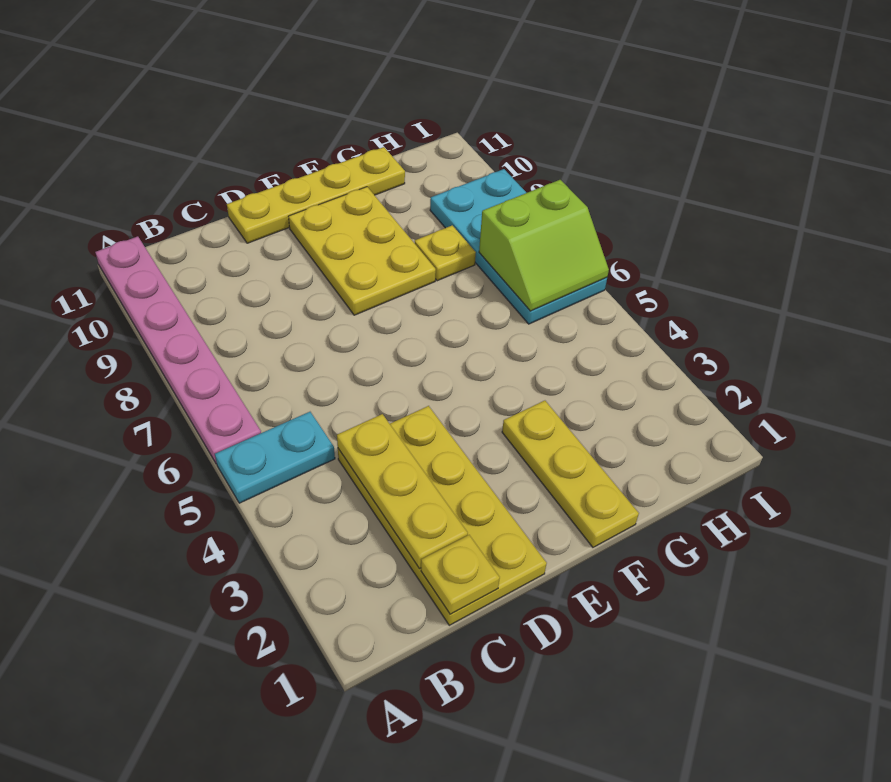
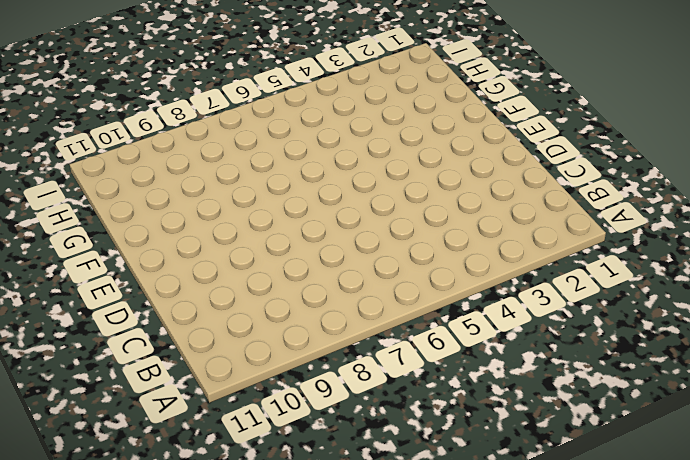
none -> cyan plate A5:B5 level 1
none -> pink plate A6:A11 level 1

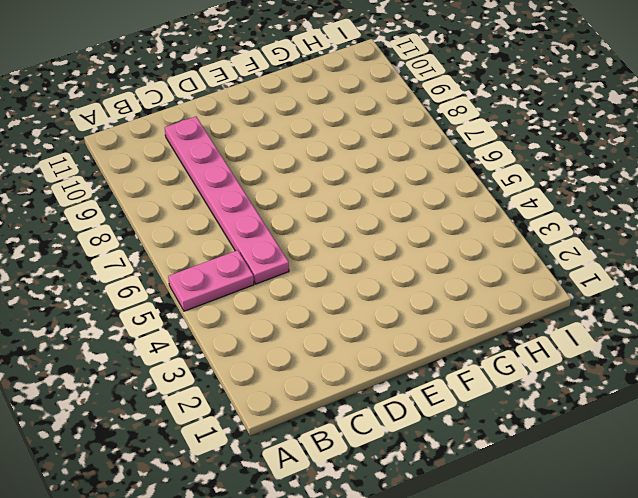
pink plate A5:B5 level 1 -> cyan plate A5:B5 level 1
pink plate C5:C10 level 1 -> pink plate A6:A11 level 1
none -> yellow plate C1:D4 level 1
none -> yellow plate D11:G11 level 1

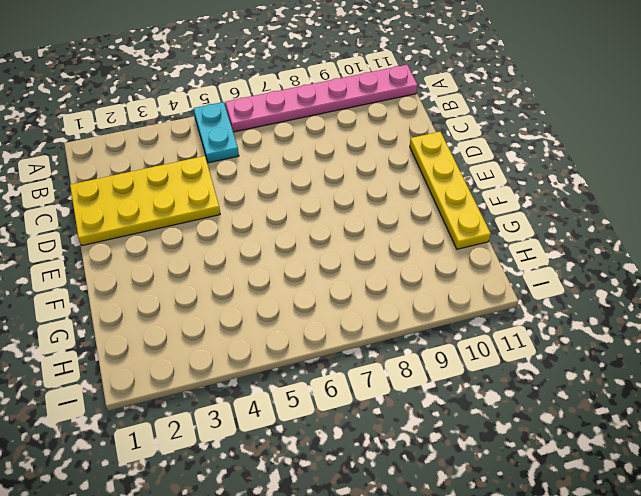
none -> yellow plate E8:F10 level 1
none -> yellow plate F1:F3 level 1

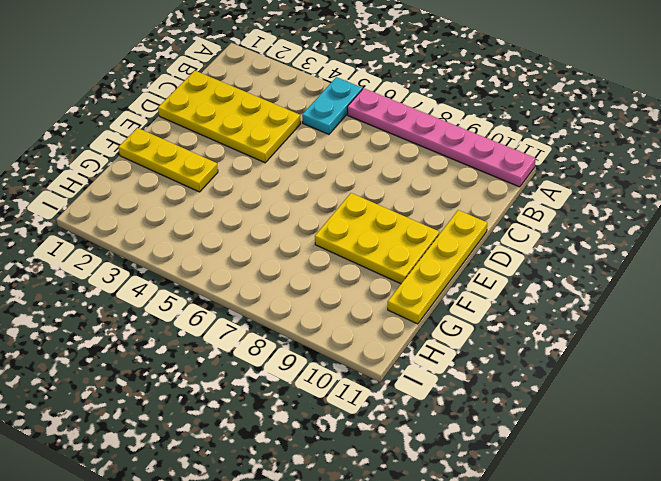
none -> yellow plate G8 level 1
none -> cyan plate H6:I9 level 1

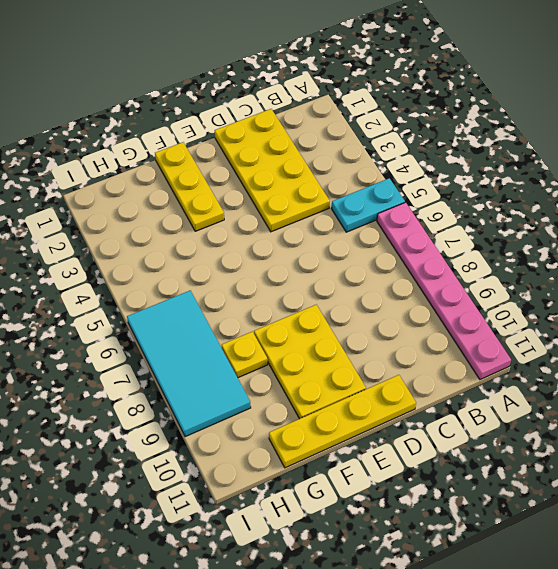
cyan tile H6:I9 level 1 -> cyan plate H6:I9 level 1
none -> yellow plate C1 level 2
none -> yellow plate C2:C4 level 2

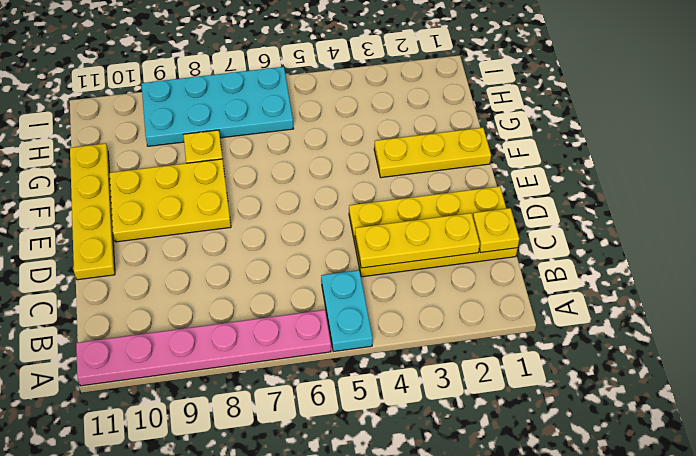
none -> lime slope H6:I7 level 2 top 7

